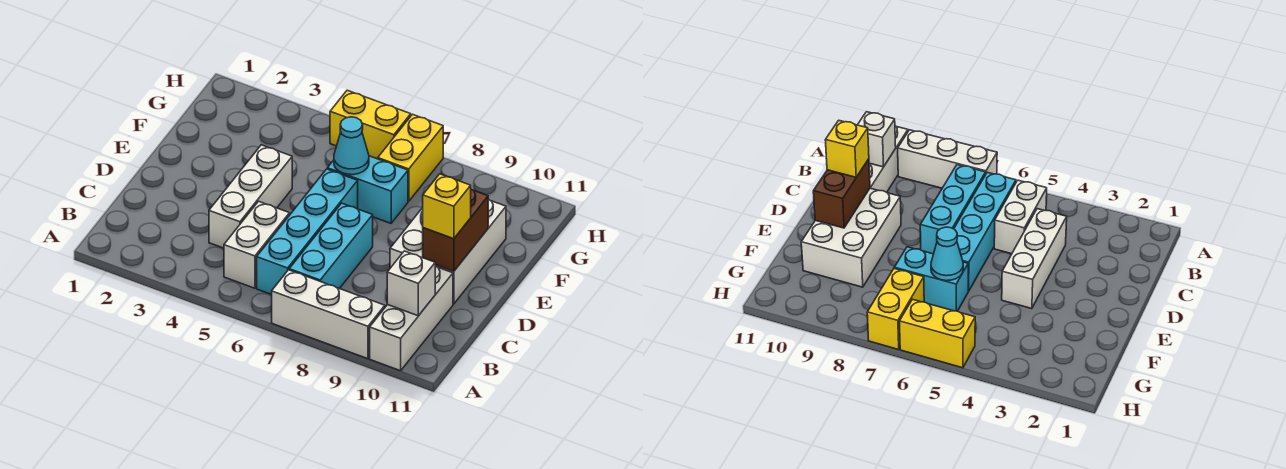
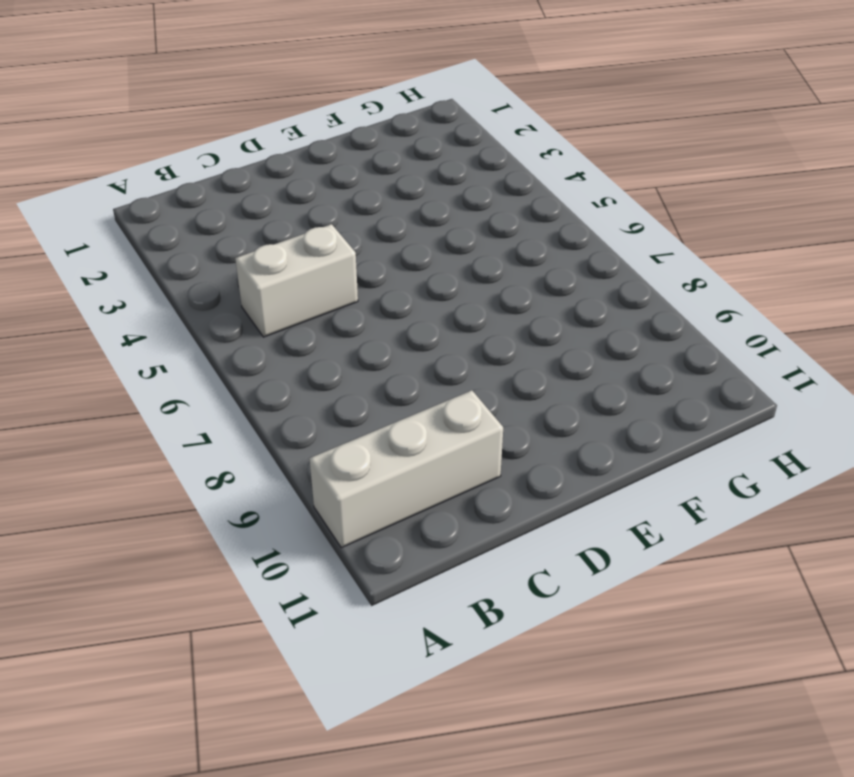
none -> white brick A7:A9 level 1
none -> cyan brick B6:E6 level 1
none -> cyan brick B7:D7 level 1

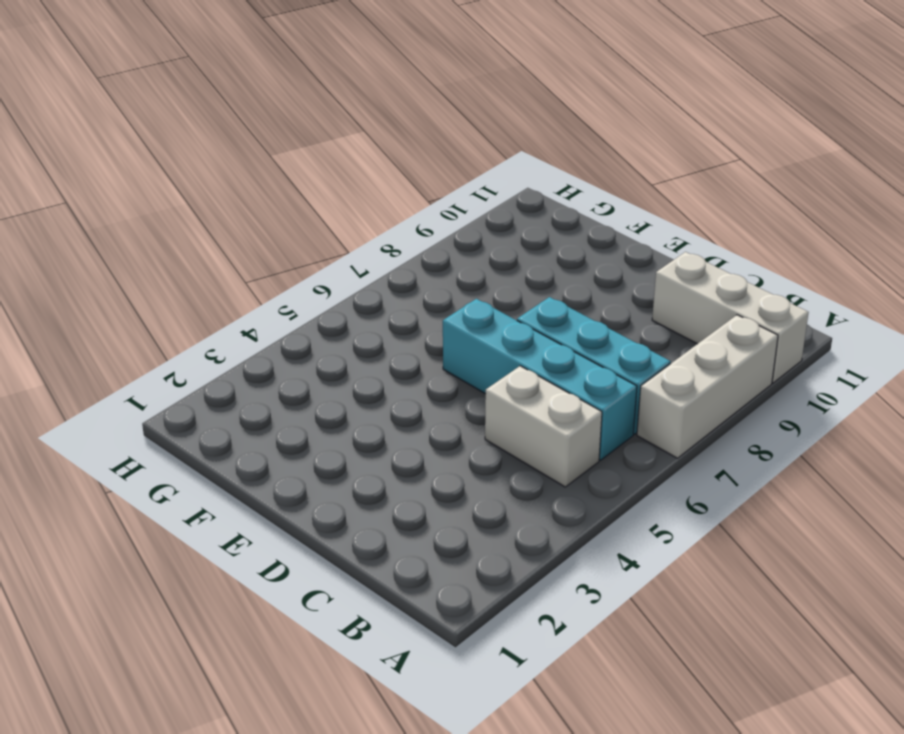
none -> white brick C4:E4 level 1
none -> white brick D9:F10 level 1
none -> cyan brick F6:F7 level 1

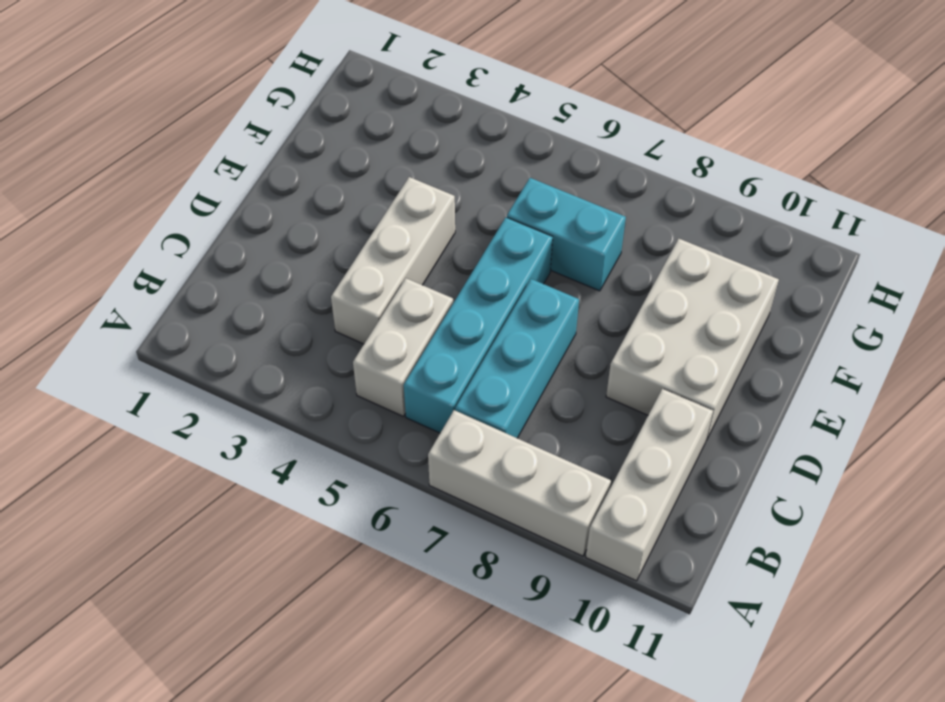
none -> yellow brick G7:H7 level 1
none -> yellow brick H5:H6 level 1
none -> white brick B10 level 2

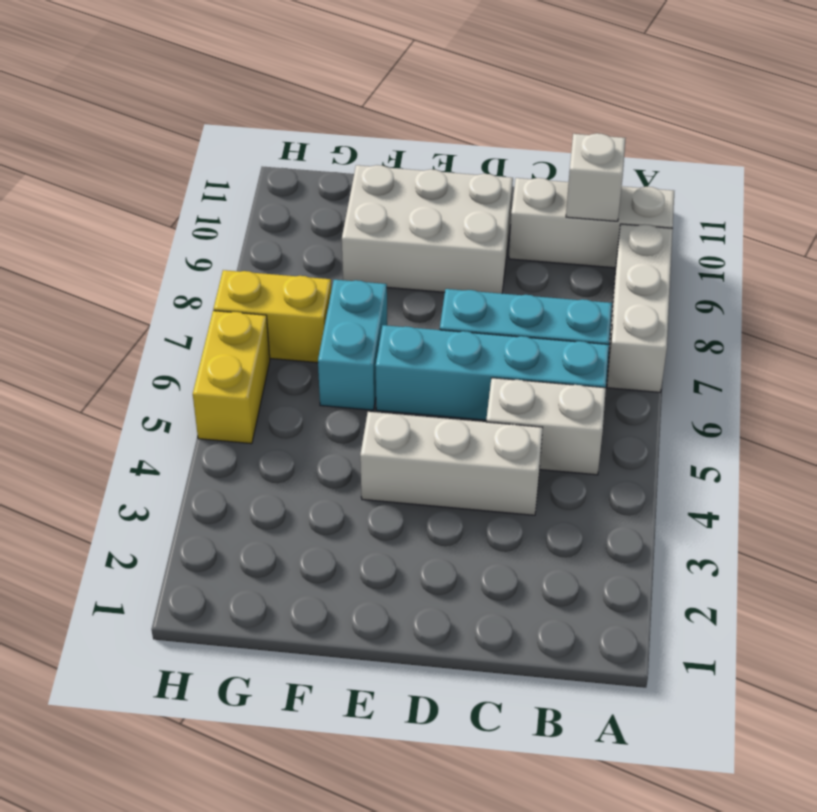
none -> brown brick D10:E10 level 2
none -> cyan cone F6 level 2
none -> yellow brick D10 level 3

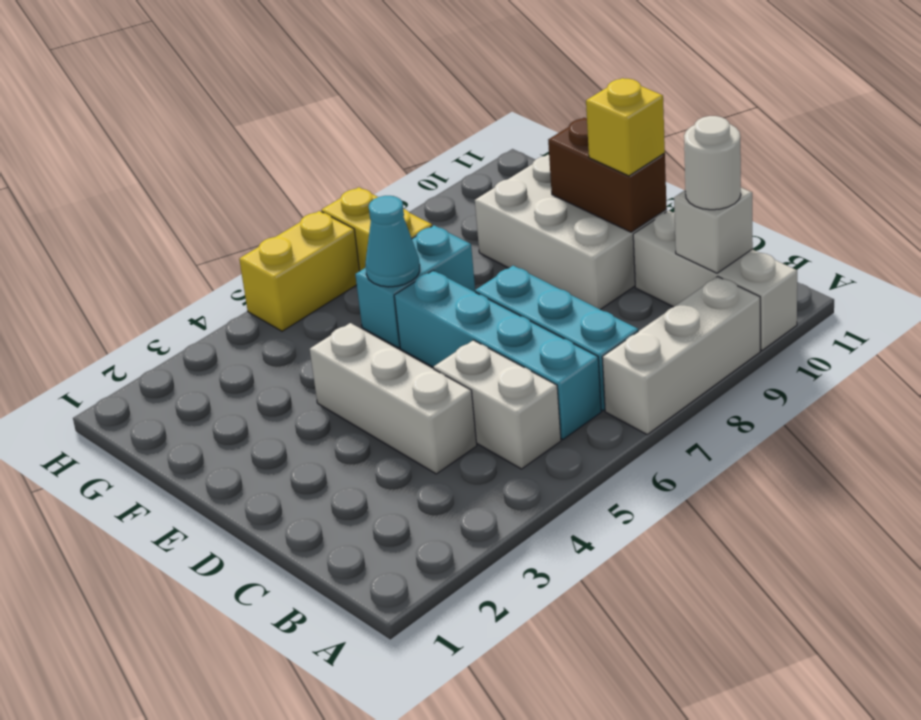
white round brick B10 level 3 -> none

